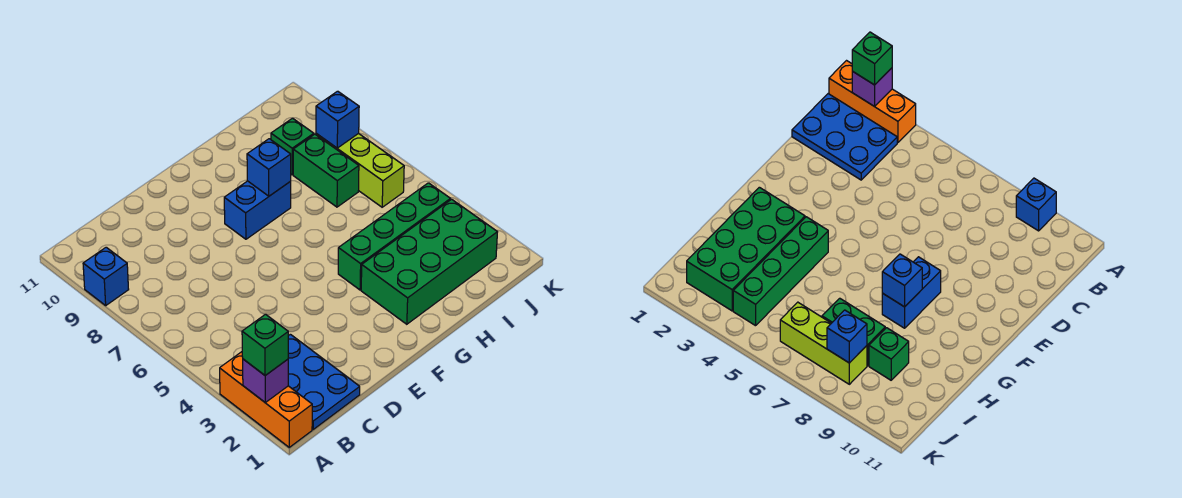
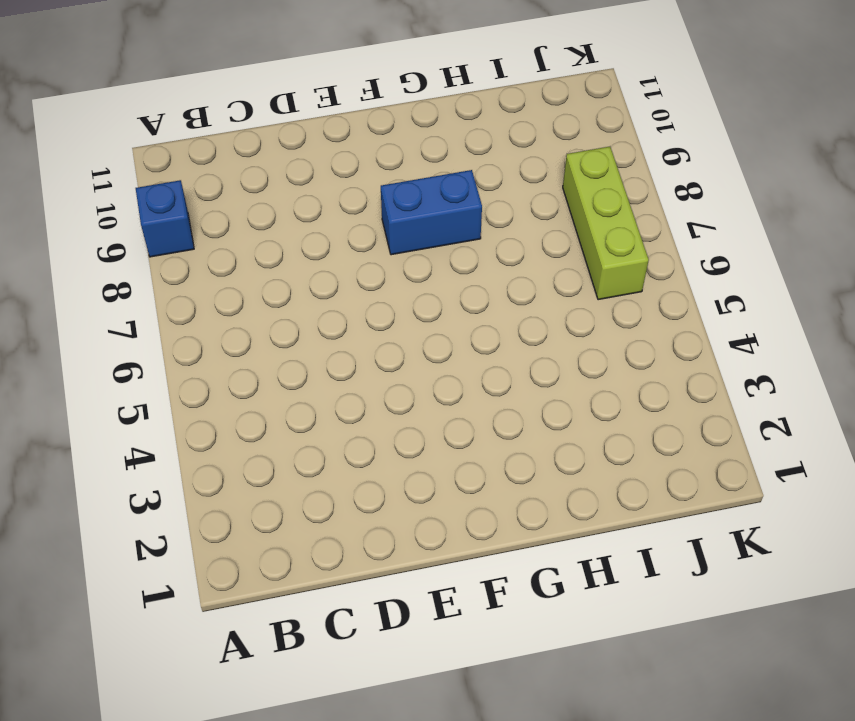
none -> orange brick A1:A3 level 1
none -> blue plate B1:C3 level 1
none -> green brick G2:J3 level 1

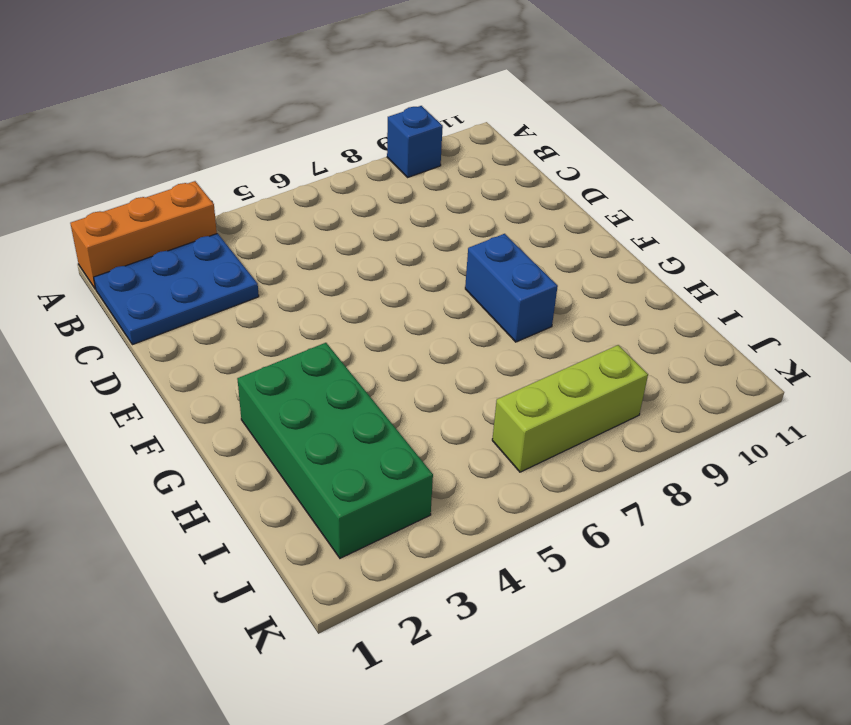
none -> green brick G4:J4 level 1
none -> green brick I7:I8 level 1
none -> green brick I9 level 1

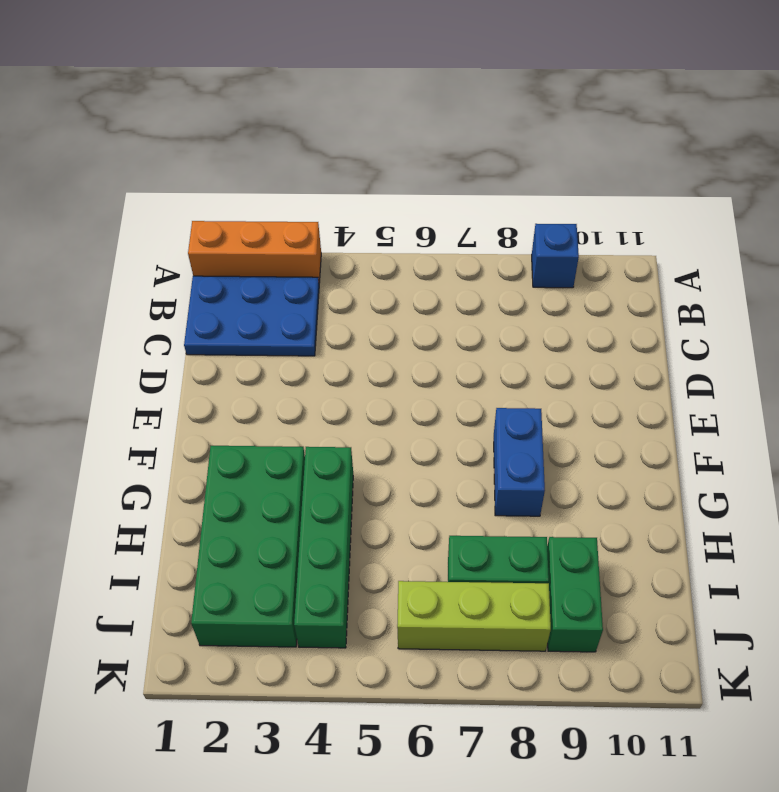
green brick I9:J9 level 1 -> green brick I9 level 1
none -> purple brick A2 level 2
none -> blue brick G8 level 2
none -> blue brick J8 level 2

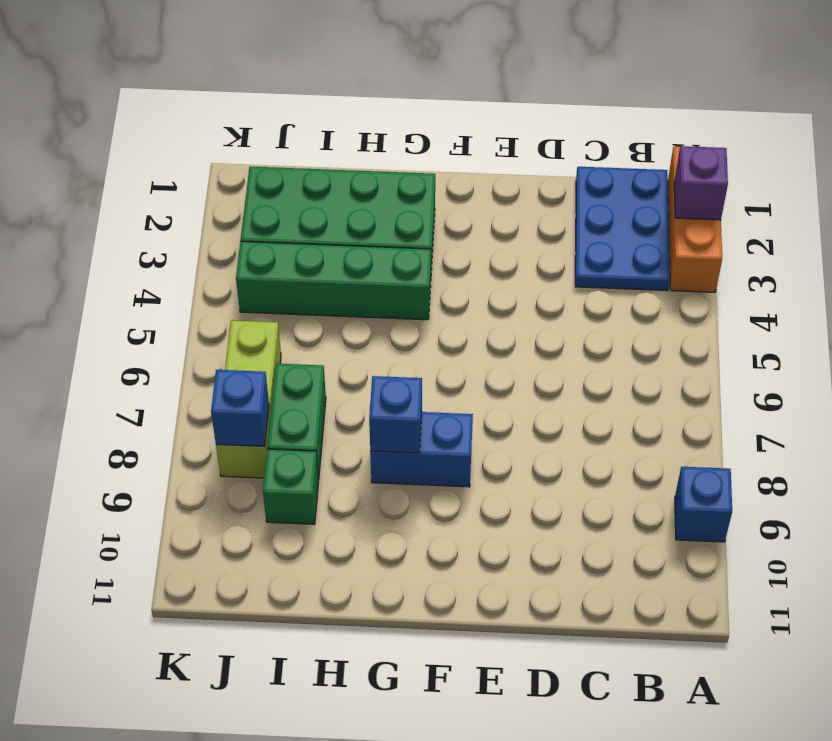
none -> green brick A2 level 3

